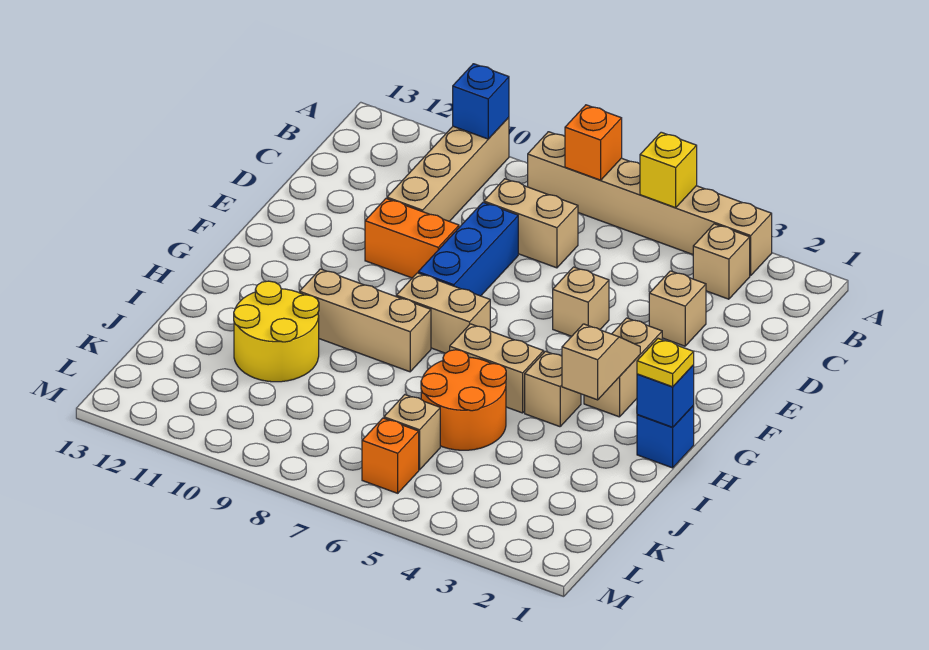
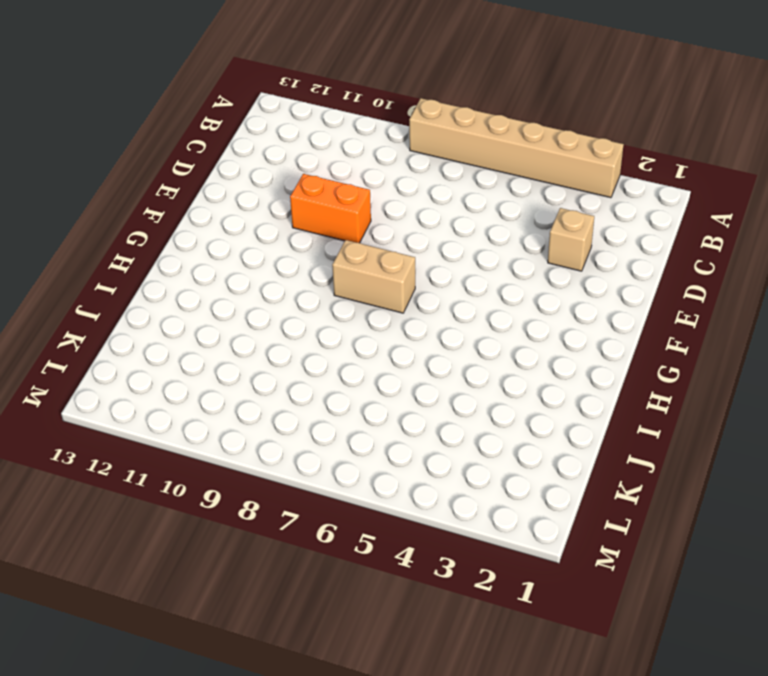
none -> tan brick A10:D10 level 1
none -> tan brick B3 level 1
none -> tan brick C7:C8 level 1

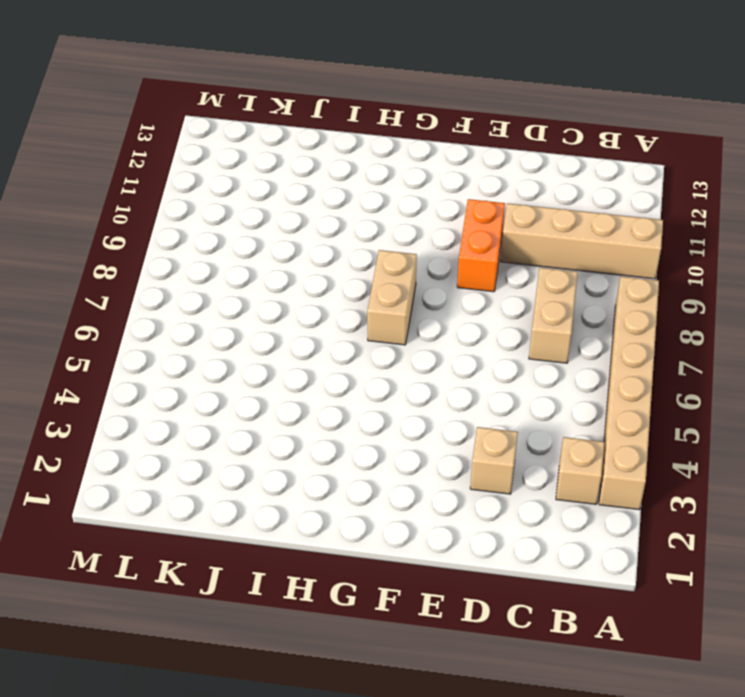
none -> blue brick D8:F8 level 1
none -> tan brick E5 level 1
none -> tan brick F3:G3 level 1

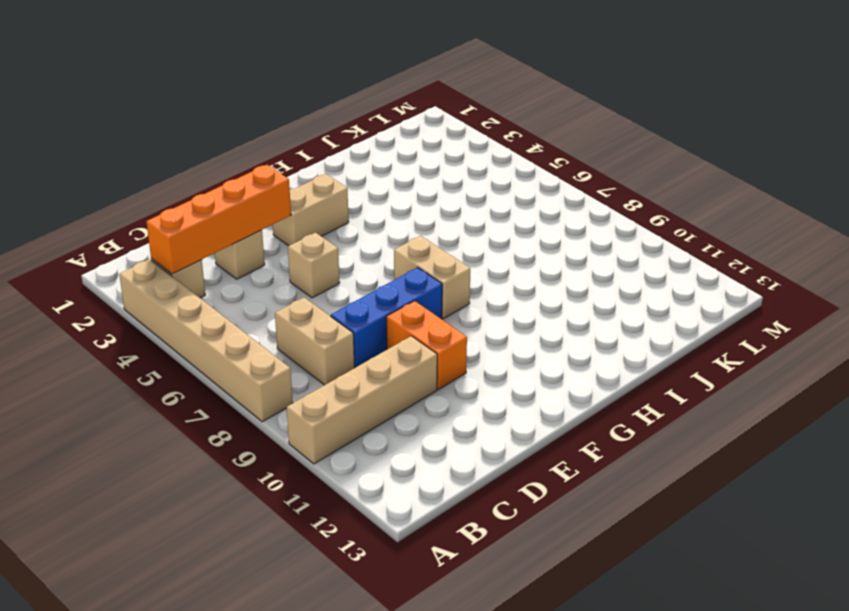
orange brick B3:E3 level 2 -> none
none -> blue brick H1 level 1
none -> tan brick H4 level 1
none -> tan brick H5:H6 level 1

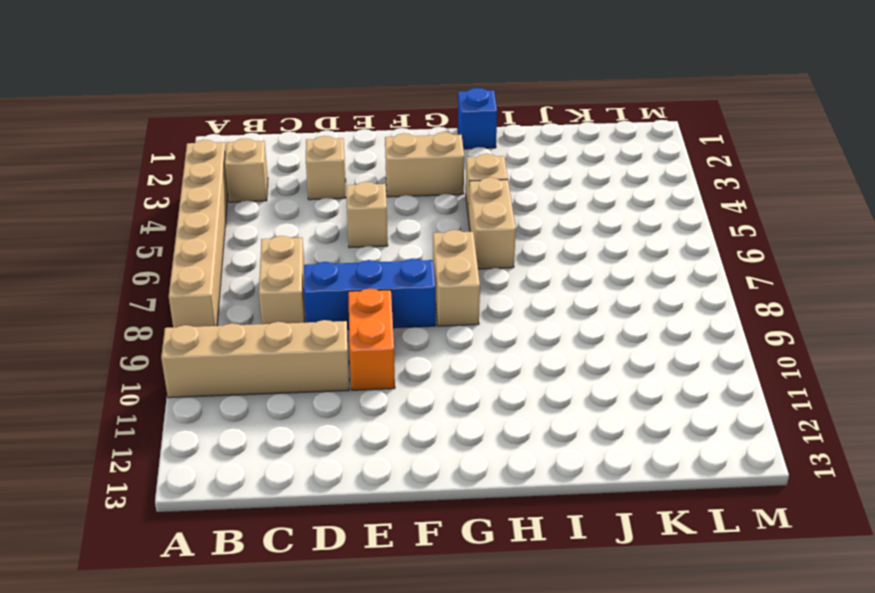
none -> tan brick H8:H10 level 1
none -> orange round brick I5:J6 level 1
none -> yellow round brick I10:J11 level 1

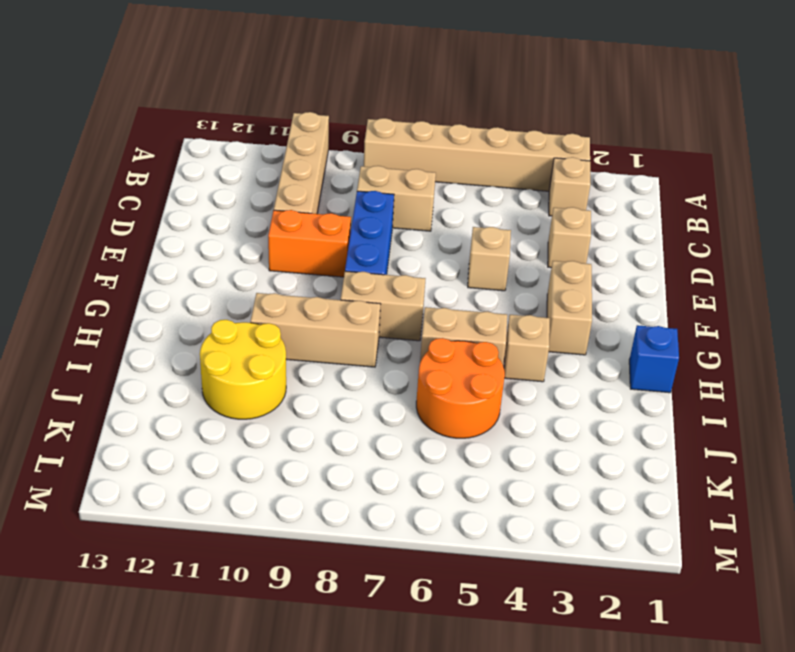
none -> tan brick K6 level 1
none -> orange brick L6 level 1
none -> yellow brick A5 level 2

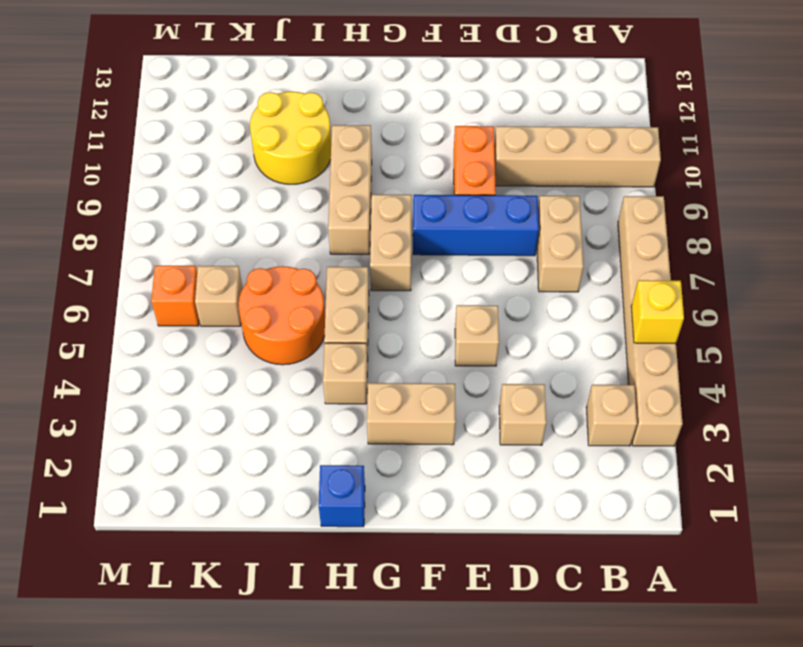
none -> orange brick A7 level 2
none -> blue brick A10 level 2
none -> tan slope G3:H3 level 2 top H

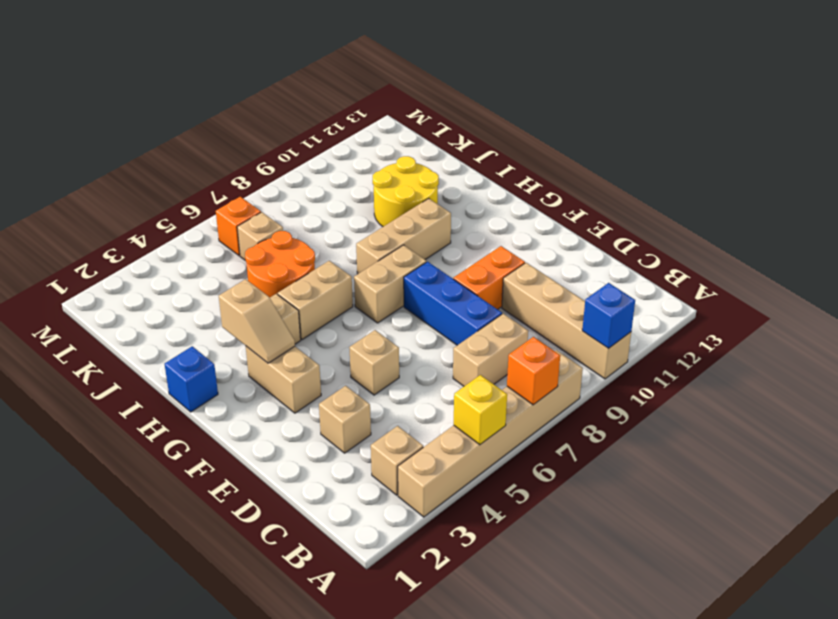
none -> blue brick H1 level 2
none -> yellow plate H1 level 3

